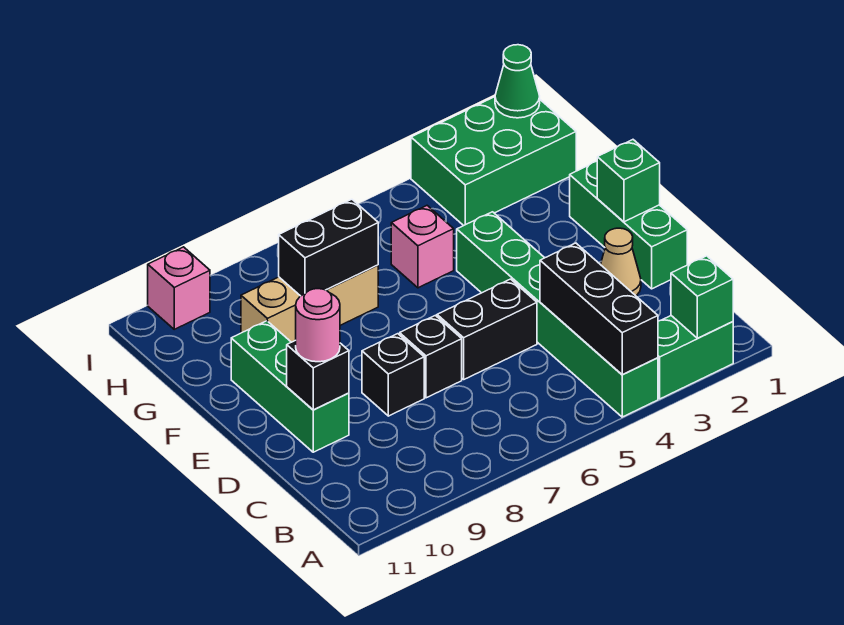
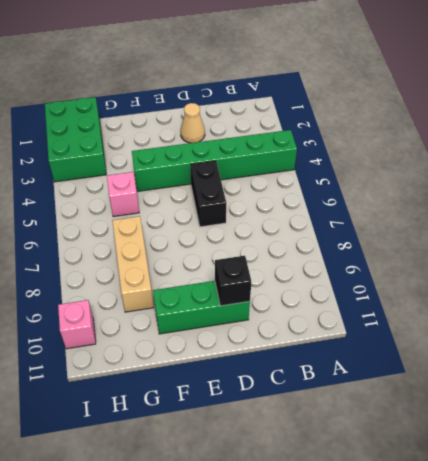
none -> green brick A2:A3 level 1
none -> green brick D1:F1 level 1
none -> black brick D7 level 1

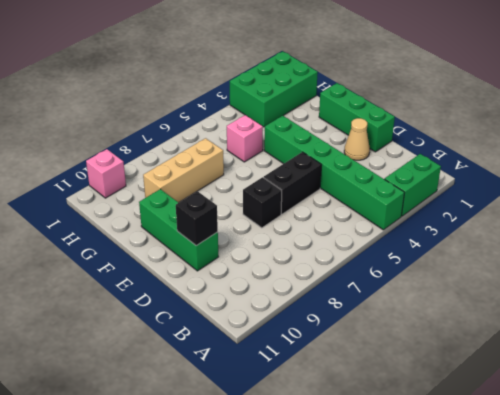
none -> black brick D8 level 1
none -> green brick A2 level 2
none -> black brick A4:C4 level 2

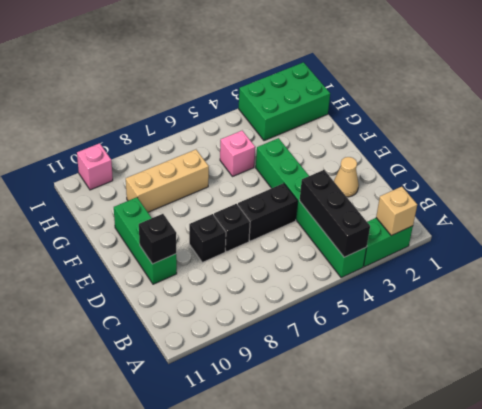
tan brick A2 level 2 -> green brick A2 level 2
none -> green brick D1:F1 level 1
none -> green brick E1 level 2
none -> black brick G7:G8 level 2

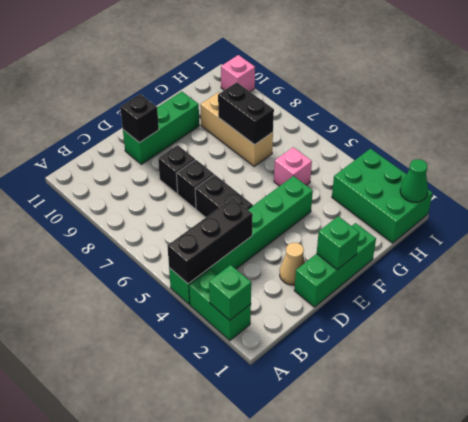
none -> pink round brick D10 level 3

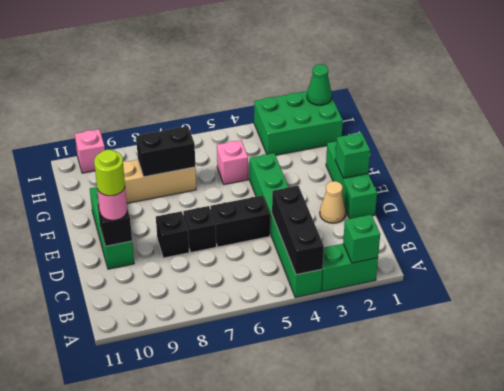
lime round brick D10 level 4 -> none

